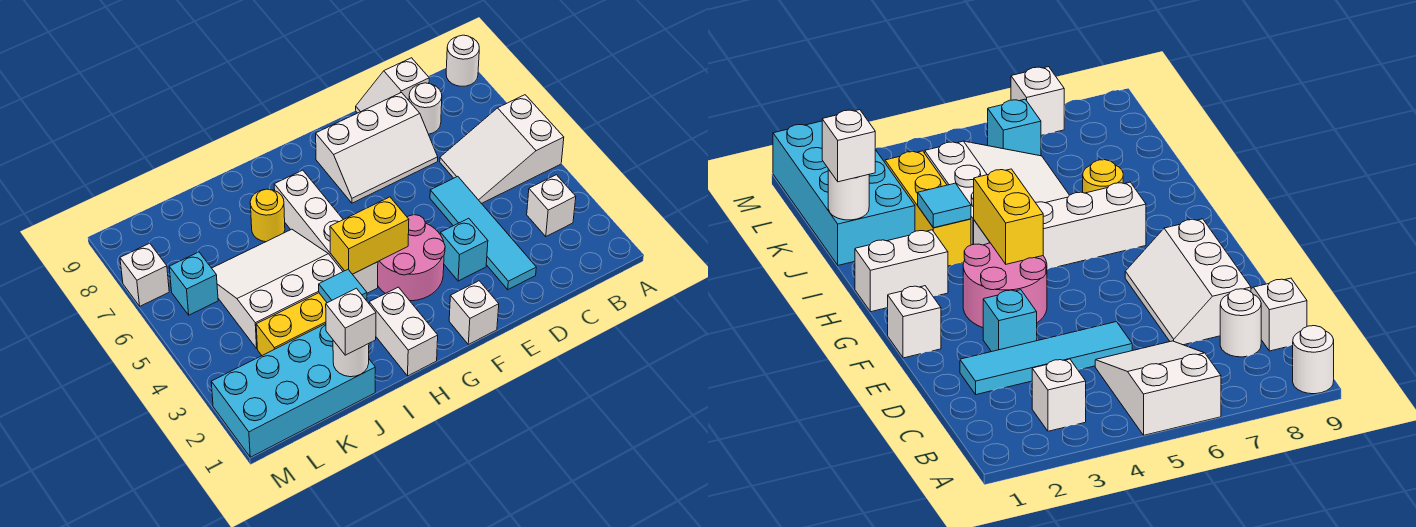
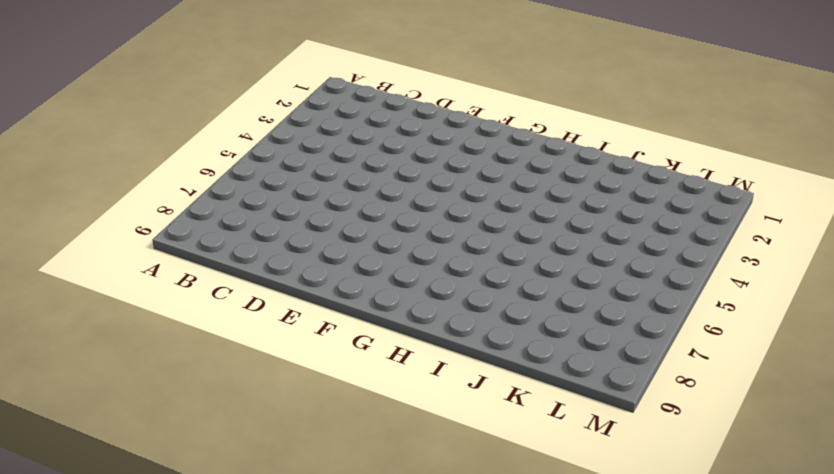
none -> white slope A5:C6 level 1 top A
none -> white round brick A9 level 1
none -> white brick B3 level 1

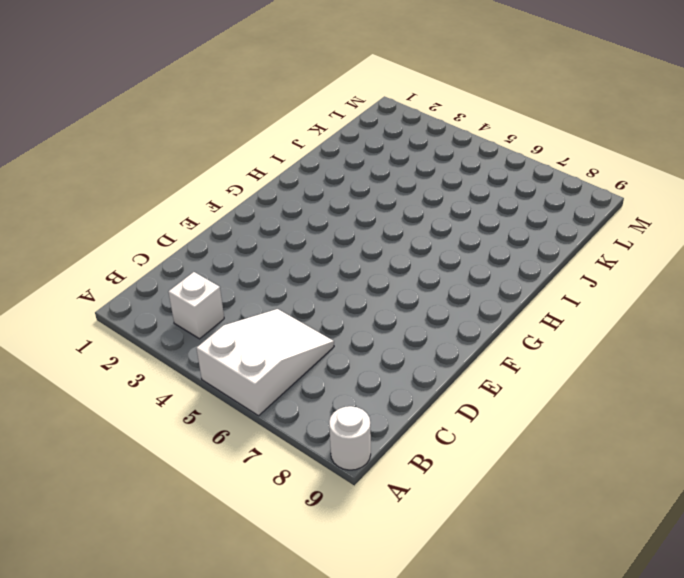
none -> white round brick C8 level 1
none -> white slope C9:D9 level 1 top C
none -> cyan tile D2:D5 level 1

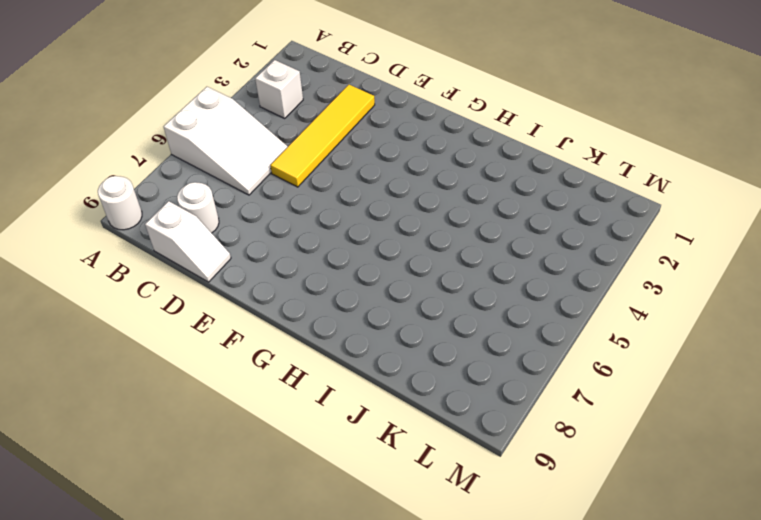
yellow tile D2:D5 level 1 -> cyan tile D2:D5 level 1
none -> white slope D7:F8 level 1 top 8
none -> cyan brick E3 level 1
none -> white brick F1 level 1

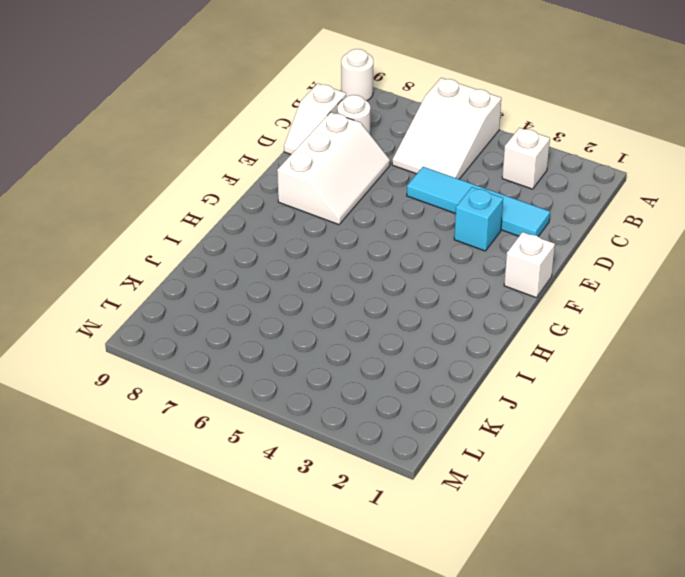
none -> pink round brick F3:G4 level 1
none -> white brick H1:H2 level 1
none -> white brick H4:H7 level 1

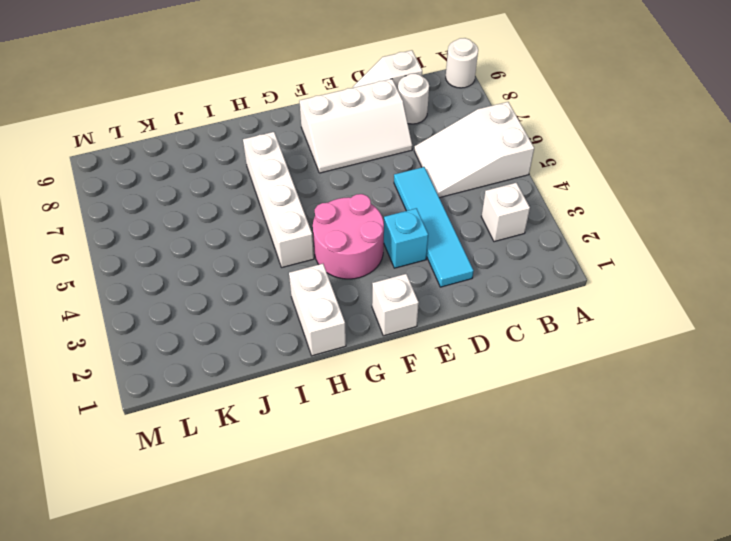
none -> yellow brick I3:K3 level 1
none -> white slope I4:K6 level 1 top 4
none -> yellow round brick I7 level 1

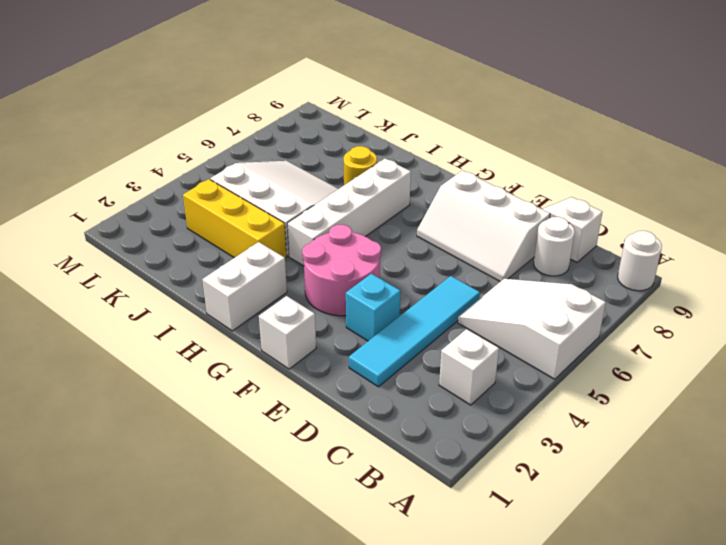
none -> cyan brick J1:M2 level 1
none -> cyan brick L6 level 1
none -> white brick M7 level 1

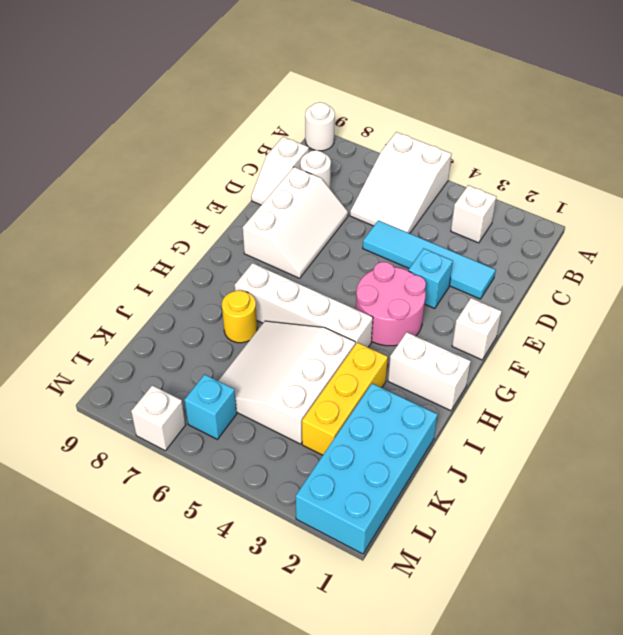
none -> yellow brick G4:H4 level 2
none -> cyan tile I3 level 2
none -> white round brick J1 level 2

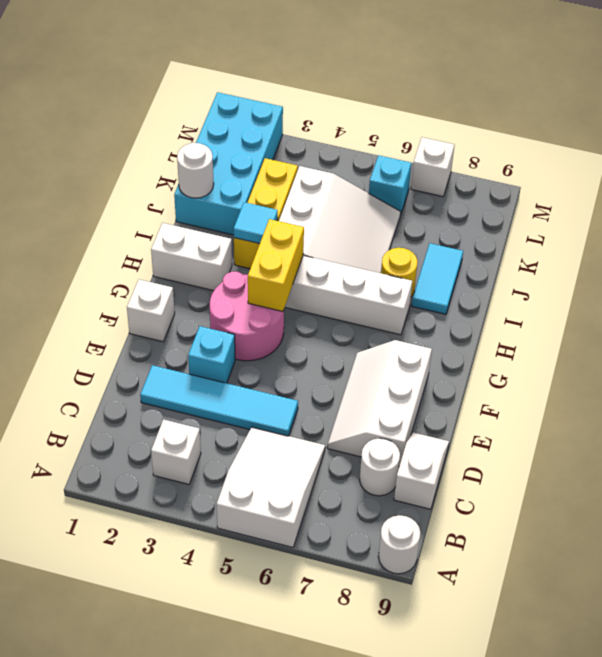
cyan tile I8:J8 level 1 -> none
none -> white brick J1 level 3

